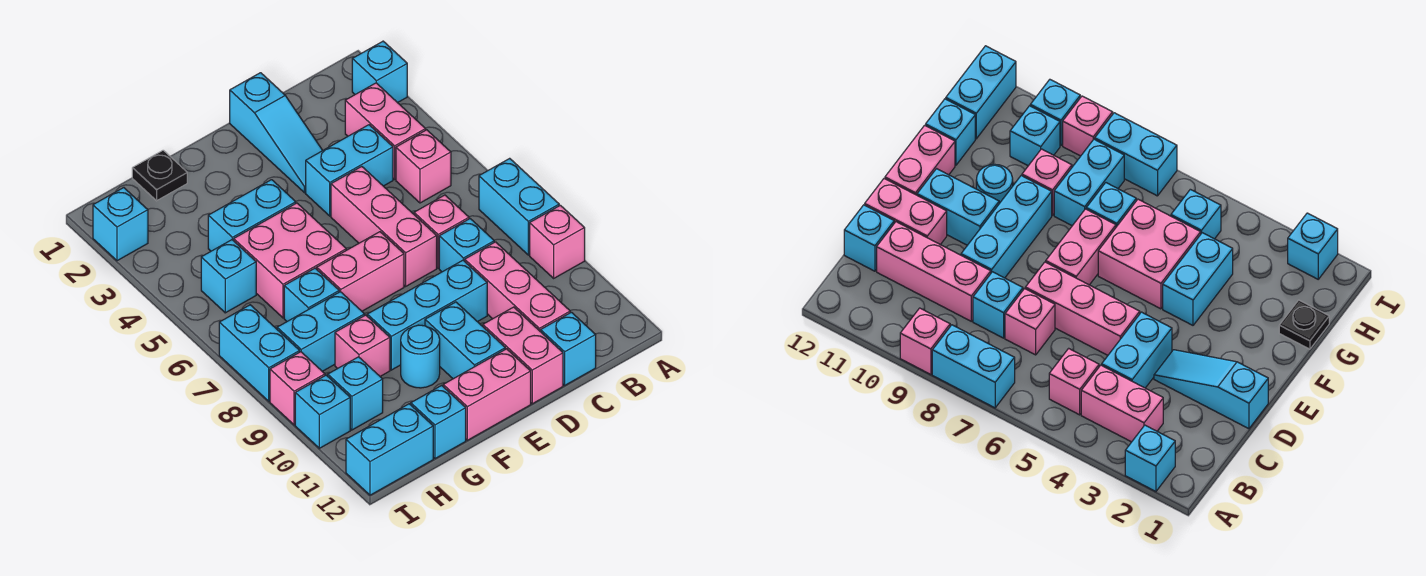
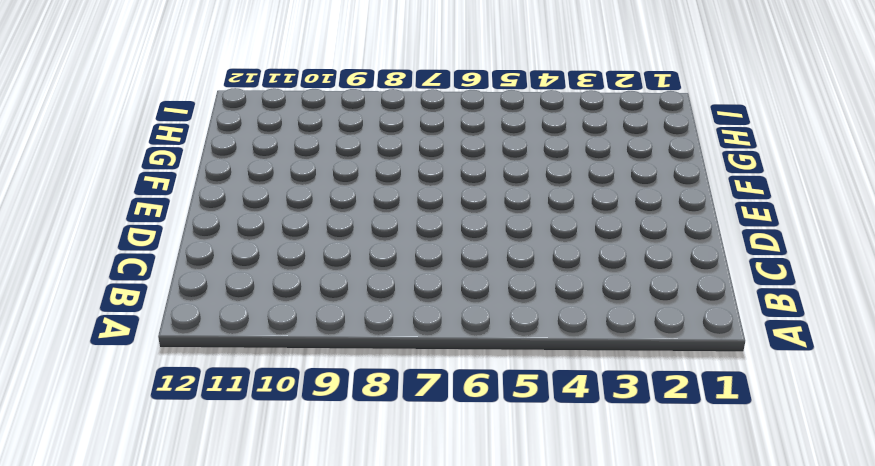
none -> cyan brick A2 level 1
none -> cyan brick A7:A8 level 1
none -> pink brick A9 level 1
none -> pink brick B3:B4 level 1

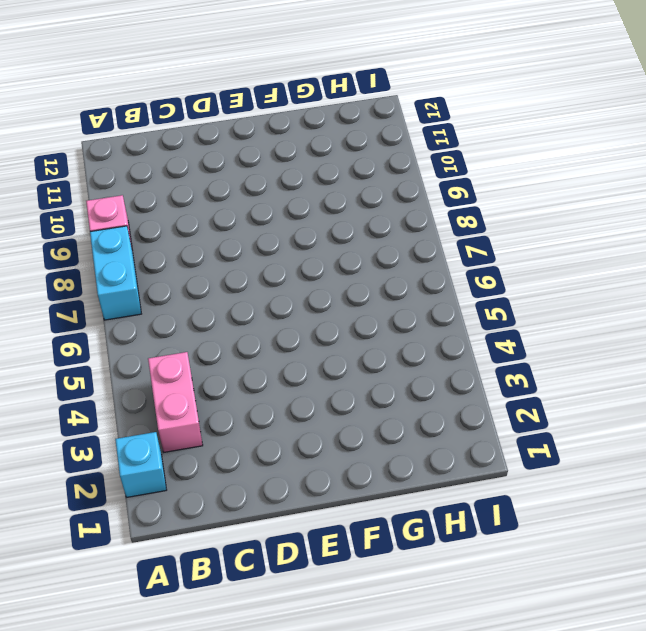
none -> pink brick B5 level 1
none -> cyan brick C4:D4 level 1
none -> pink brick C7 level 1
none -> cyan brick C8 level 1

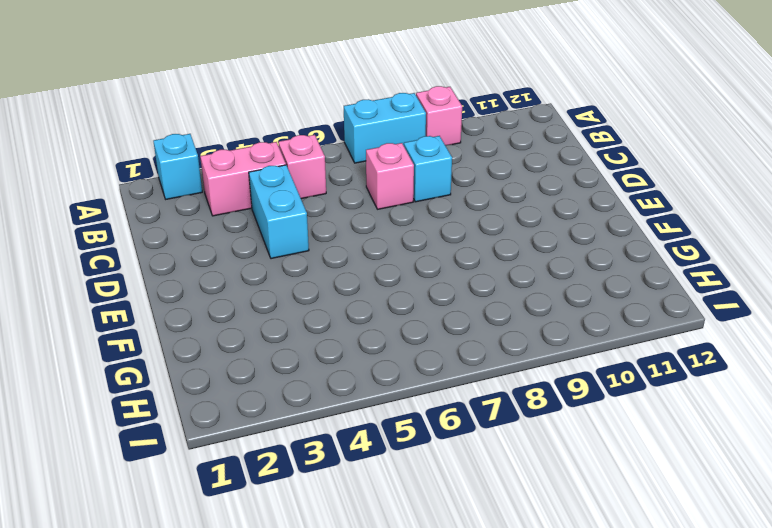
none -> pink brick C9:C11 level 1
none -> cyan brick C12 level 1
none -> cyan slope D1:D3 level 1 top 1
none -> pink brick D5:D7 level 1

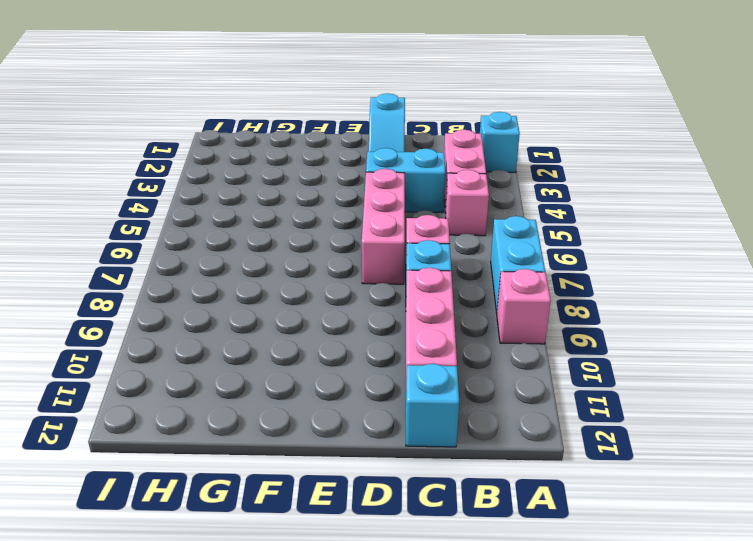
none -> cyan brick D9:F9 level 1
none -> pink brick D11:D12 level 1
none -> pink brick E7:F7 level 1
none -> cyan brick E10:E11 level 1

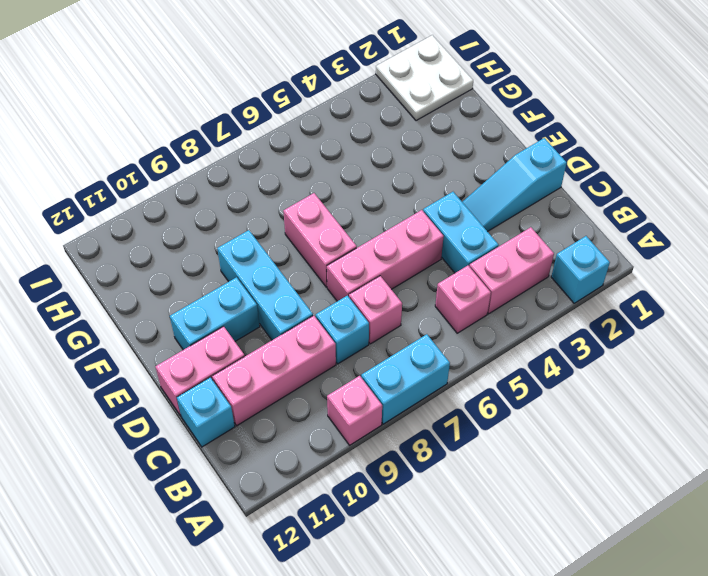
white plate H1:I2 level 1 -> cyan brick I2 level 1
none -> pink brick E12:F12 level 1
none -> cyan brick F4:G4 level 1
none -> pink brick F5:G6 level 1
none -> cyan round brick F10 level 1

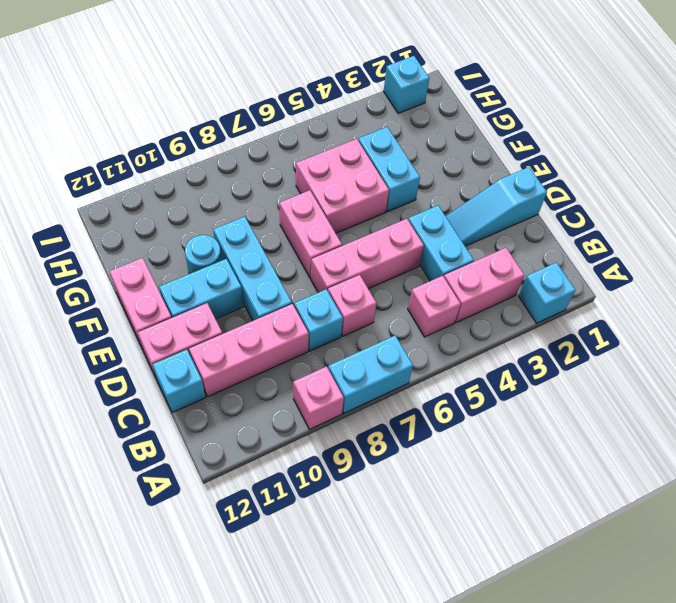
none -> black plate G1 level 1
none -> cyan brick G7 level 1
none -> cyan brick G8:H8 level 1
none -> pink brick G9 level 1

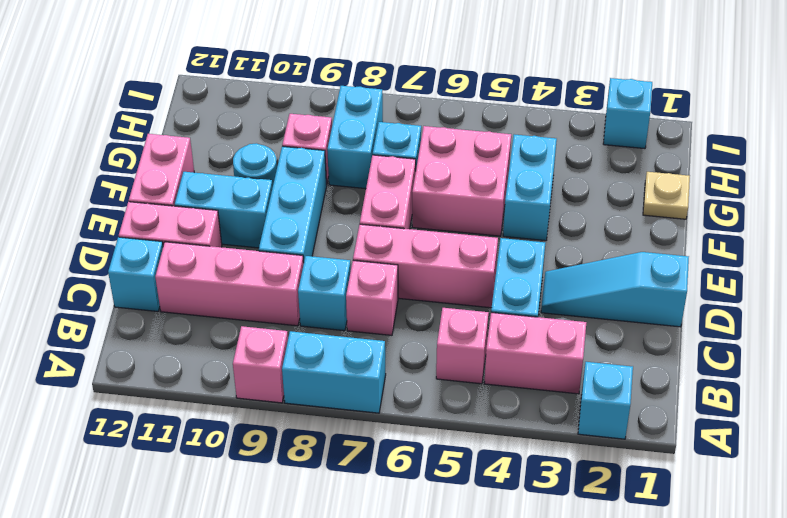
tan plate G1 level 1 -> black plate G1 level 1
none -> cyan brick G12 level 1
none -> cyan brick H5 level 1
none -> cyan brick H10 level 1
none -> cyan brick H12:I12 level 1

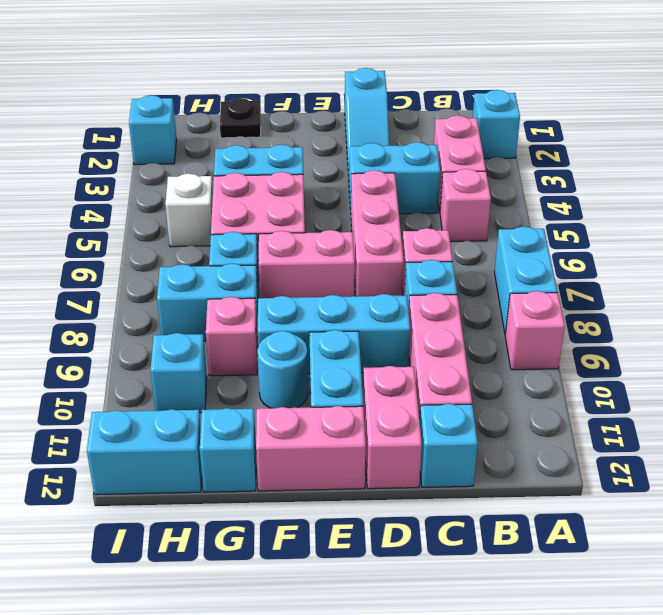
white brick H5 level 1 -> cyan brick H5 level 1
none -> cyan brick I7:I8 level 1
none -> pink brick I9 level 1
none -> cyan brick I10 level 1

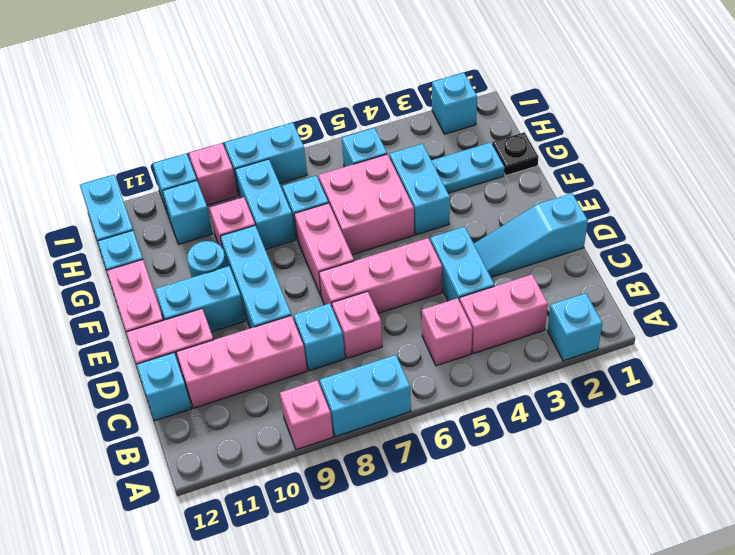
cyan plate G2:G3 level 1 -> none

